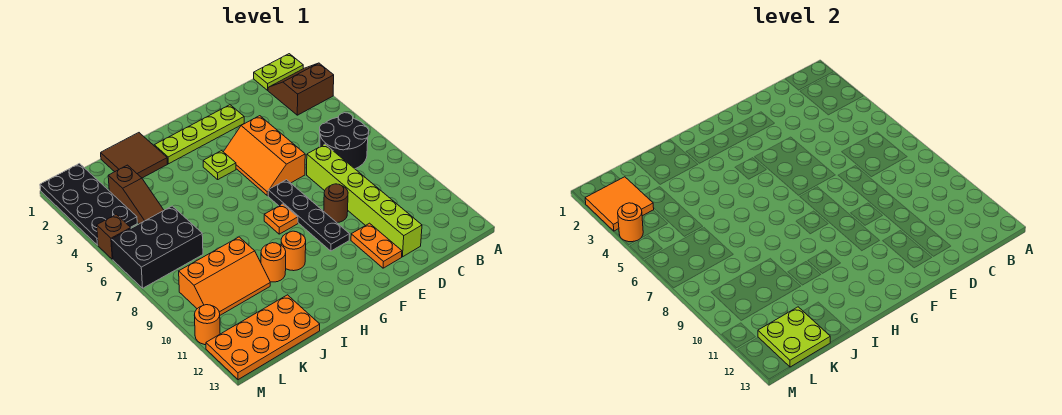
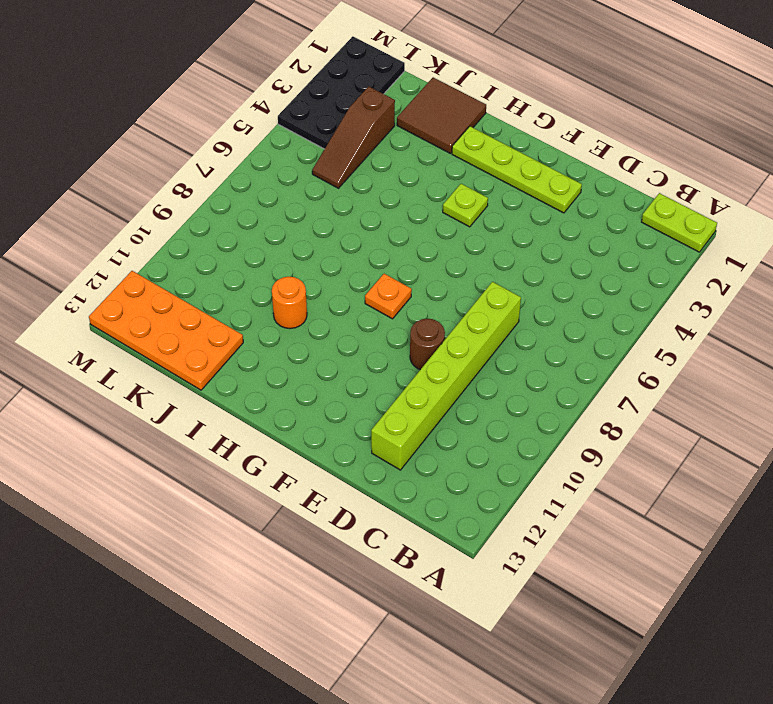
none -> brown slope A2:B3 level 1 top 3
none -> black round brick B6:C7 level 1
none -> orange slope E4:F6 level 1 top E

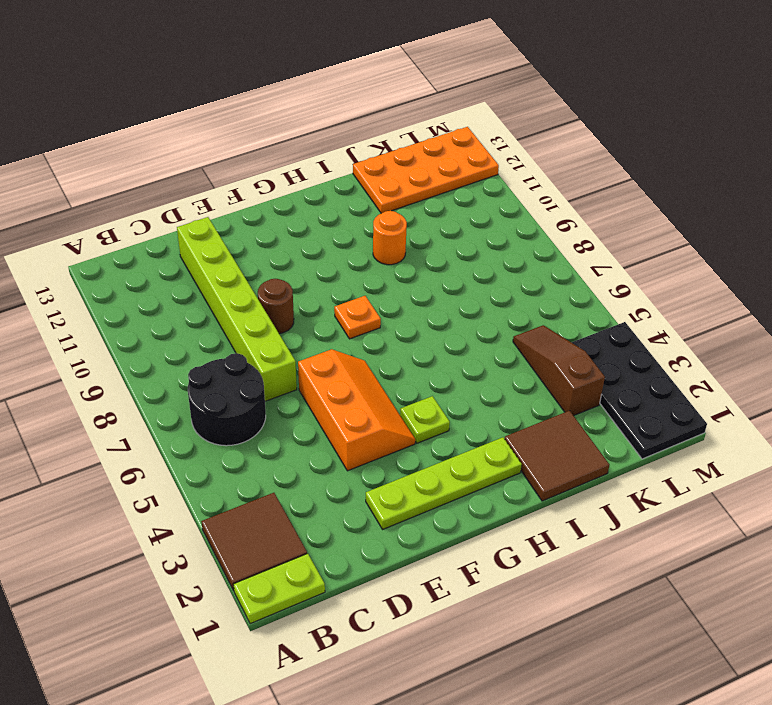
brown tile A2:B3 level 1 -> brown slope A2:B3 level 1 top 3
none -> orange plate E11:E12 level 1
none -> black plate F7:F10 level 1
none -> orange round brick H10 level 1

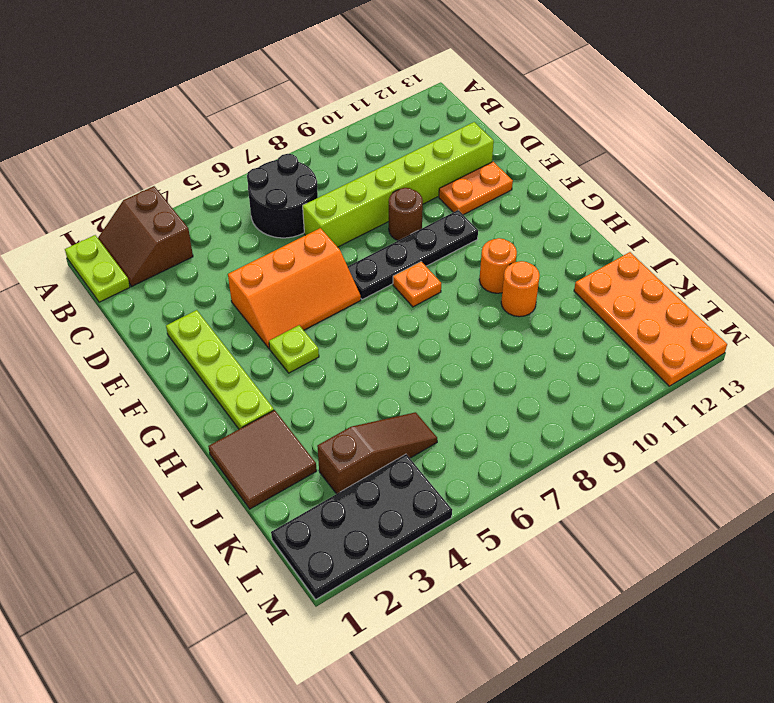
none -> orange slope J9:L10 level 1 top 9
none -> black brick K6:M7 level 1
none -> brown brick M5 level 1

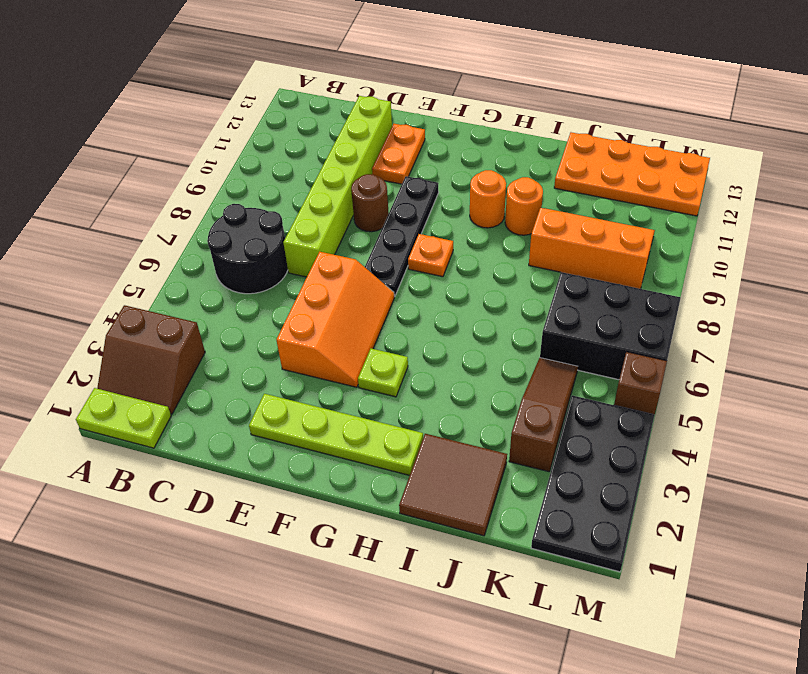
none -> orange round brick M11 level 1
none -> lime plate K12:L13 level 2
none -> orange tile L2:M3 level 2

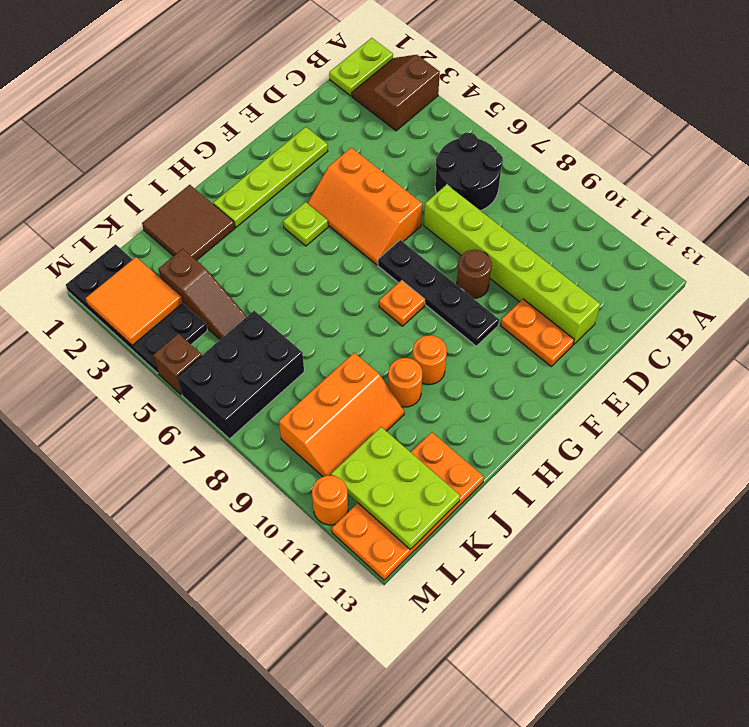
lime plate K11:L13 level 2 -> lime plate K12:L13 level 2
none -> orange round brick M4 level 2

